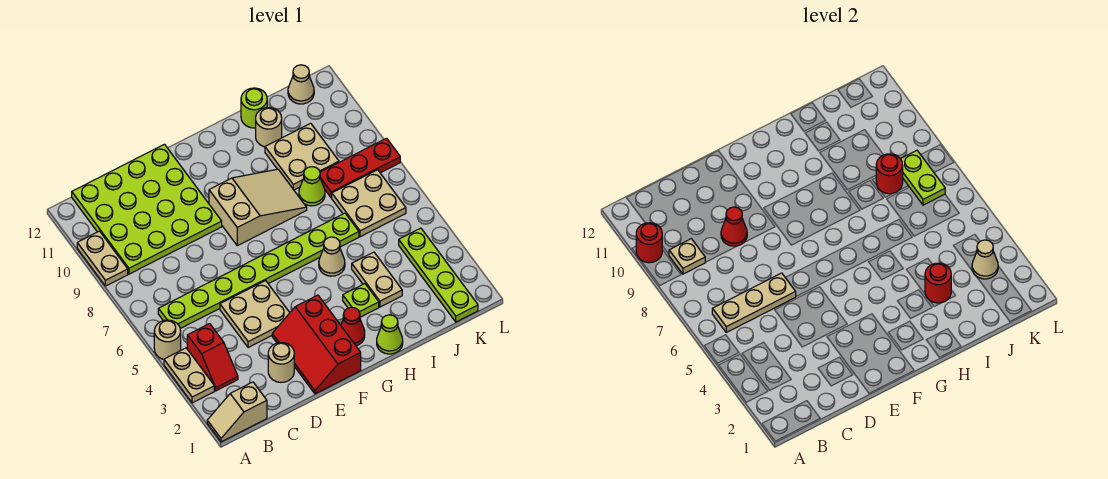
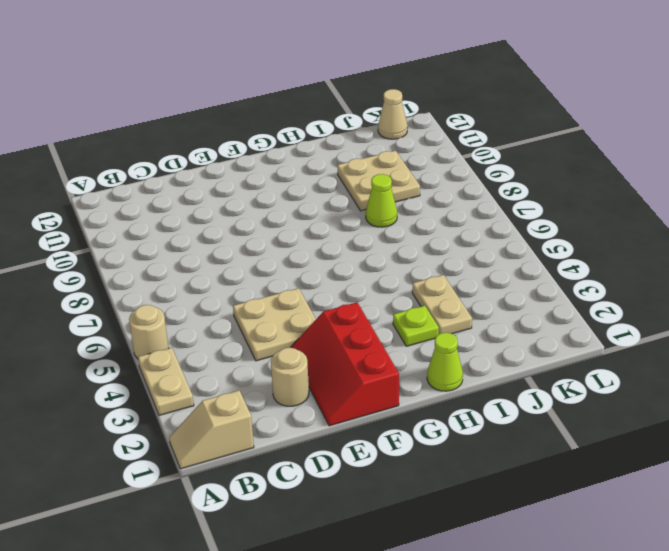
none -> tan plate A9:A10 level 1
none -> red slope B3:B4 level 1 top 4
none -> lime plate B6:I6 level 1
none -> lime plate B9:E12 level 1

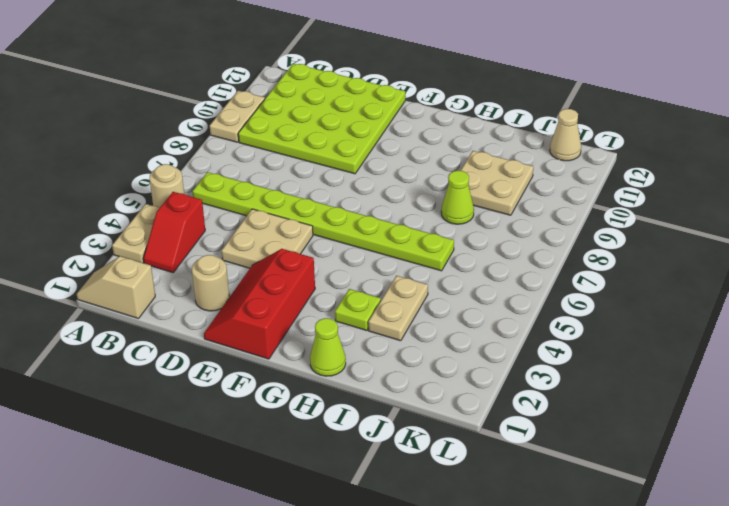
none -> tan slope F8:H9 level 1 top F
none -> red cone G2 level 1
none -> tan cone H5 level 1
none -> tan round brick I11 level 1

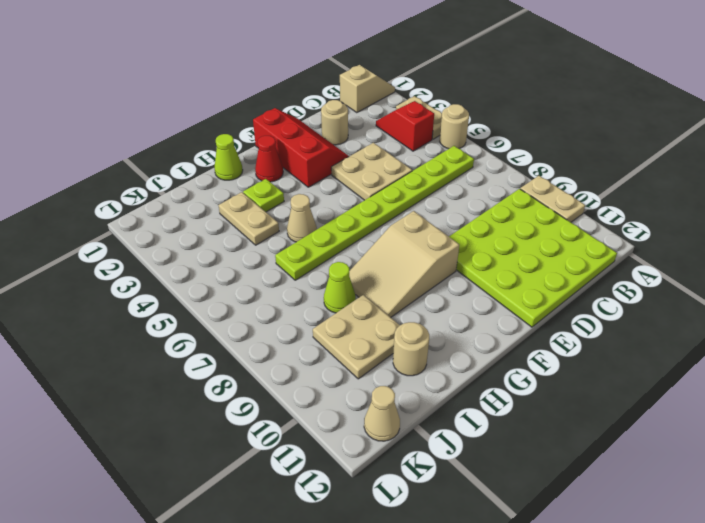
none -> lime round brick I12 level 1
none -> tan plate J6:K7 level 1
none -> red plate J8:L8 level 1
none -> lime plate K1:K4 level 1

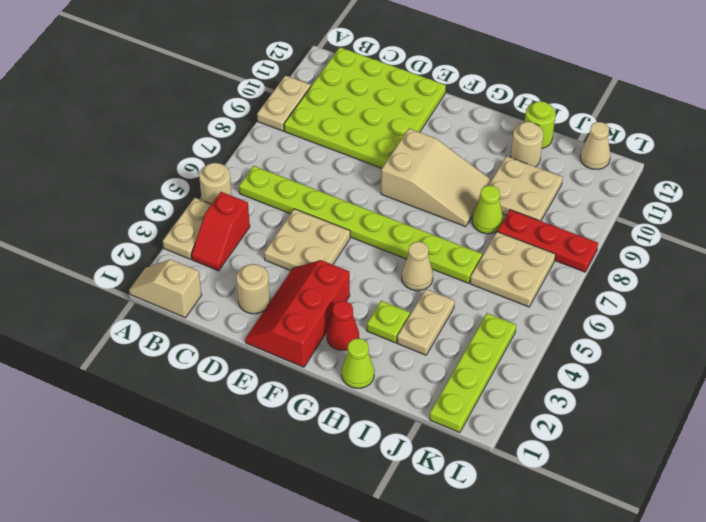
none -> red round brick A10 level 2
none -> tan plate B6:D6 level 2
none -> tan plate B9 level 2
none -> red cone D9 level 2

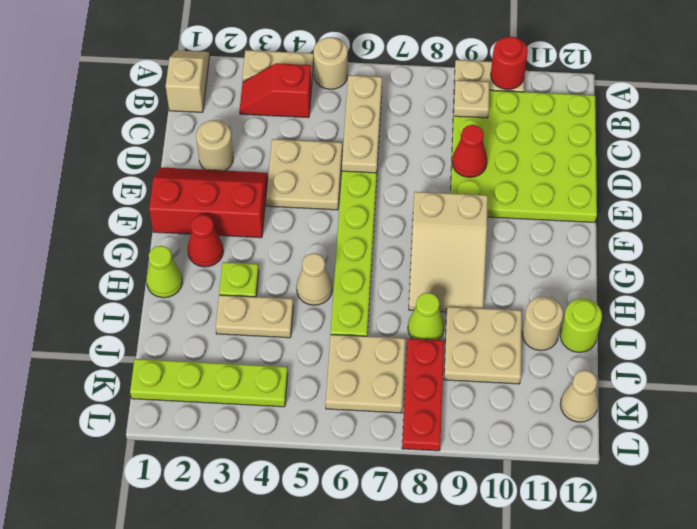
none -> red round brick I3 level 2
none -> red round brick J8 level 2
none -> tan cone K3 level 2
none -> lime plate K7:K8 level 2

